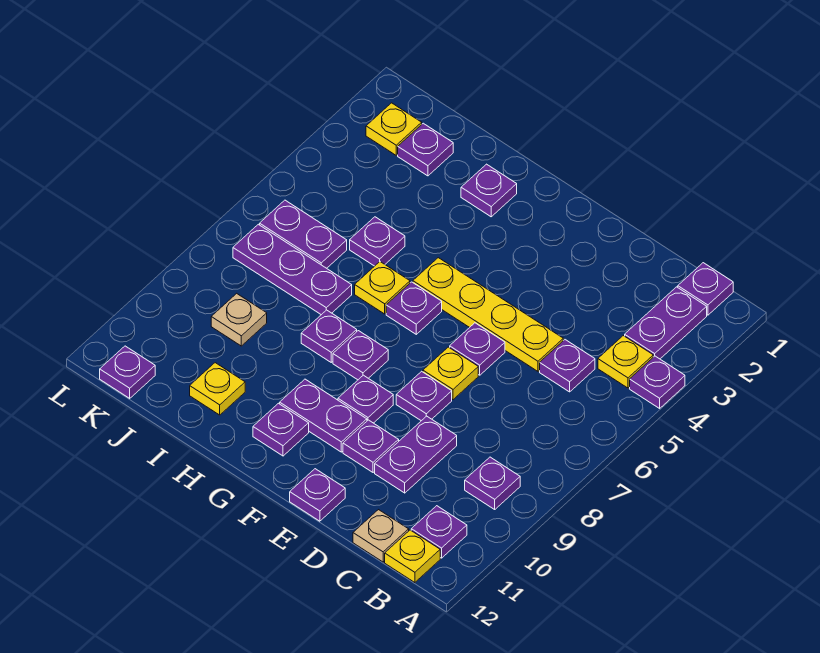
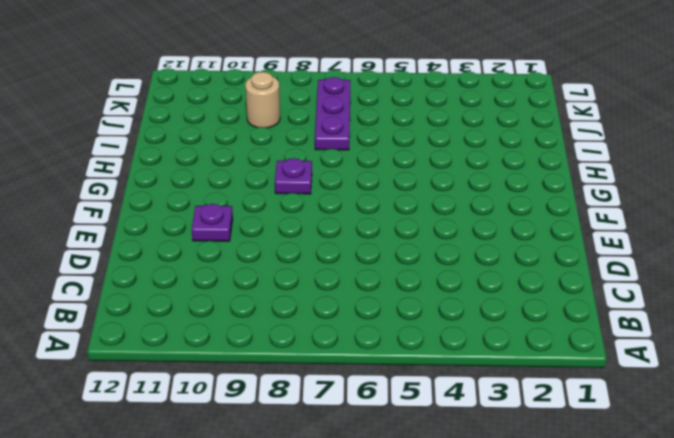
tan round brick J9 level 1 -> tan plate J9 level 1
none -> purple plate A4 level 1
none -> purple plate B1 level 1
none -> purple plate B2:B3 level 1
none -> yellow plate B4 level 1

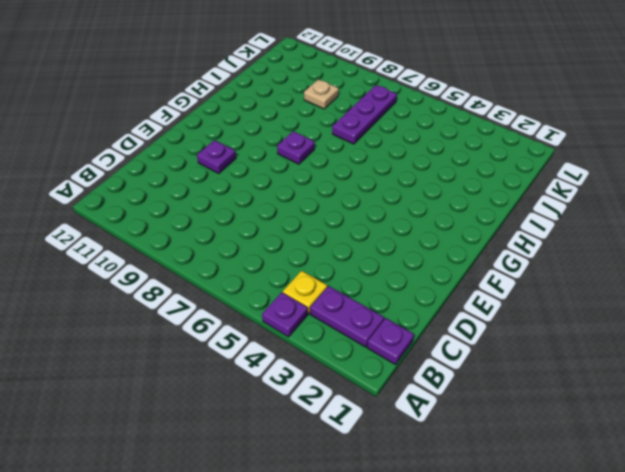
none -> purple plate B9 level 1
none -> purple plate B11 level 1
none -> yellow plate B12 level 1
none -> purple plate C5 level 1

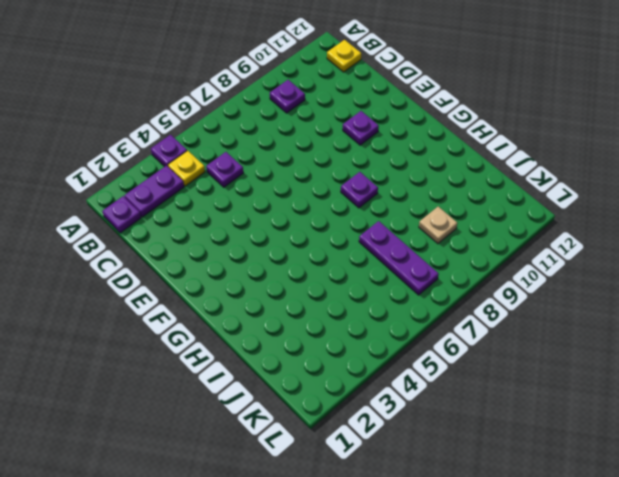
none -> purple plate B11 level 1
none -> tan plate C12 level 1
none -> yellow plate D5:G5 level 1
none -> purple plate D9:D10 level 1

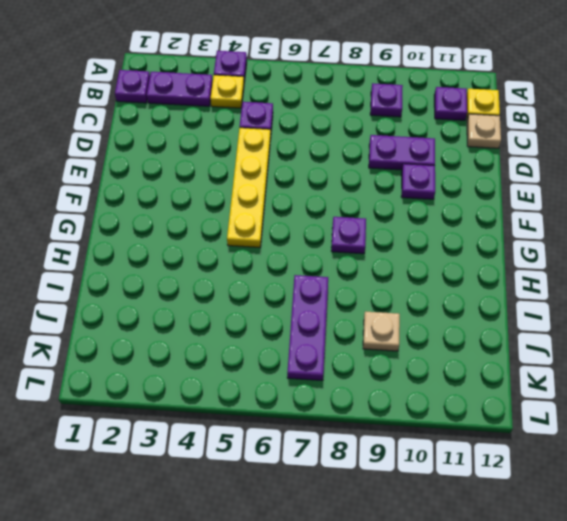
none -> purple plate E6 level 1
none -> yellow plate E7 level 1
none -> purple plate E8 level 1
none -> purple plate E12 level 1

